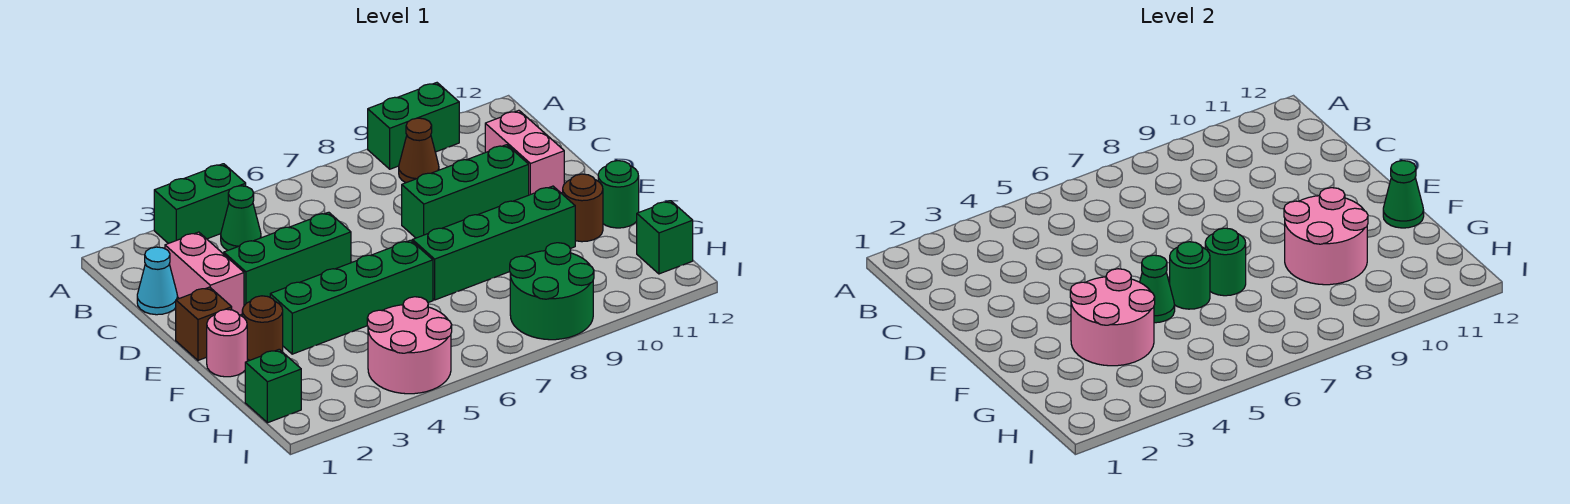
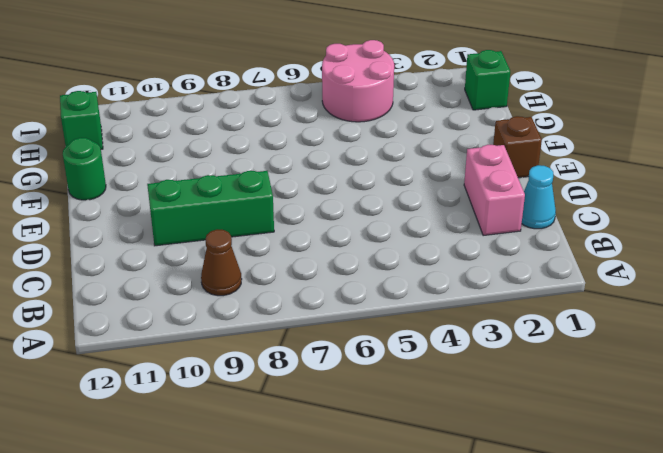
none -> green brick A3:A4 level 1
none -> green brick A9:A10 level 1
none -> green cone B4 level 1

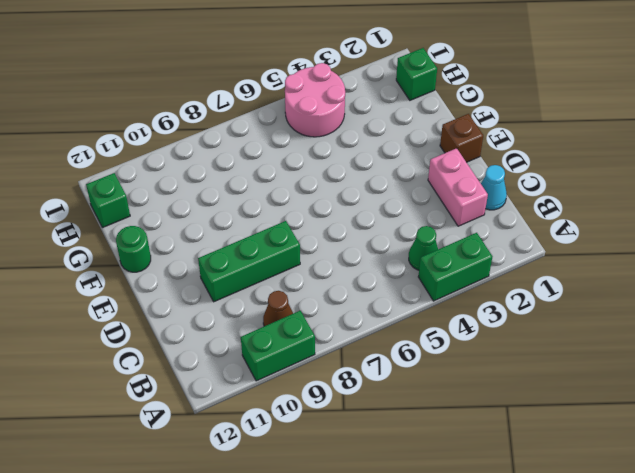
none -> pink brick C11:D11 level 1
none -> green brick D3:D5 level 1
none -> pink round brick F1 level 1

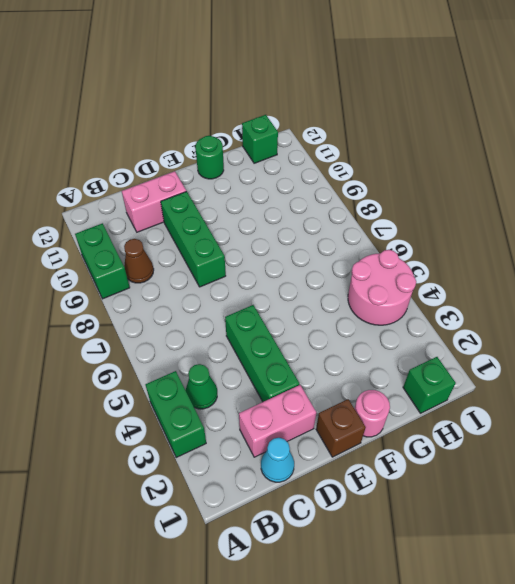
none -> brown round brick F2 level 1
none -> green brick F3:F6 level 1
none -> green brick F7:F10 level 1

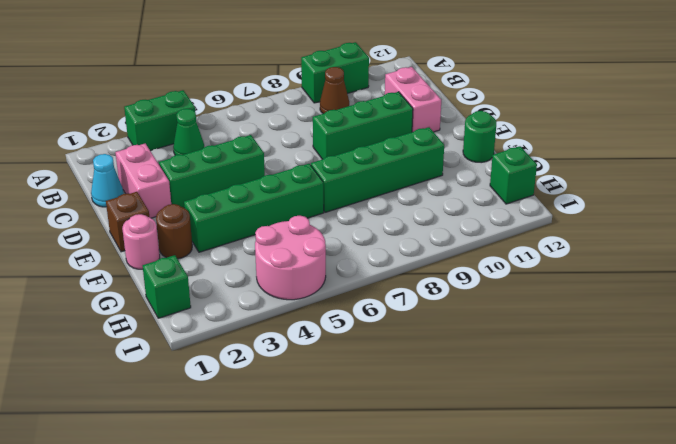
none -> brown round brick F11 level 1
none -> green round brick H8:I9 level 1
none -> pink round brick F3:G4 level 2

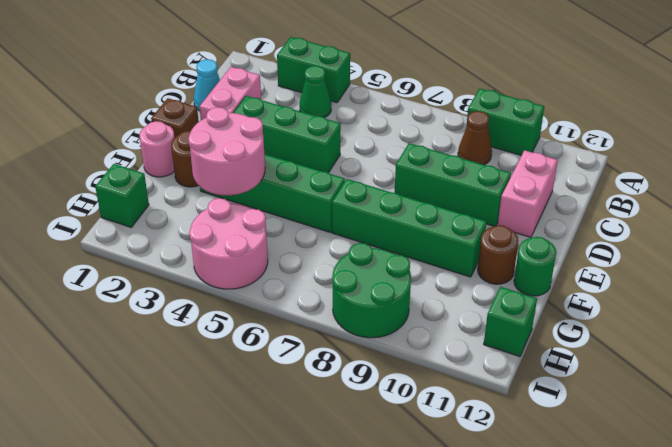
none -> green cone F5 level 2
none -> green round brick F6 level 2
none -> green round brick F7 level 2

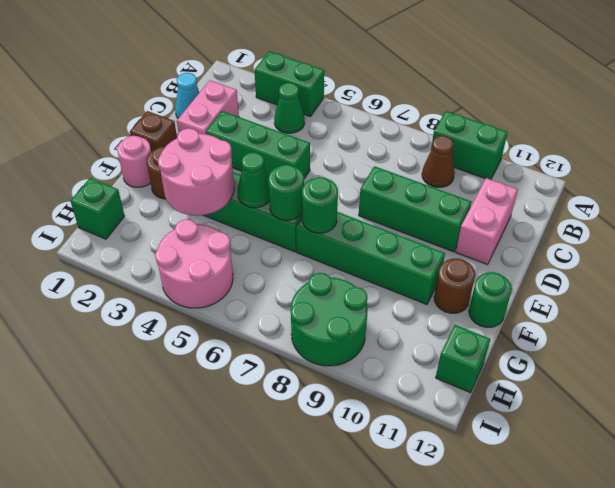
none -> pink round brick F9:G10 level 2
none -> green cone F12 level 2

